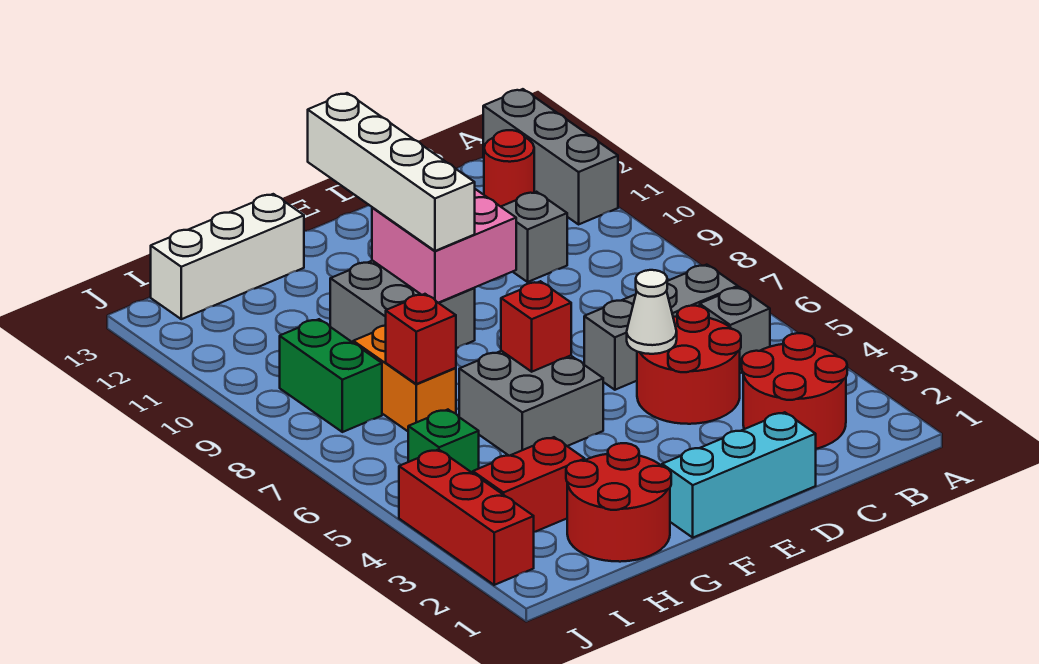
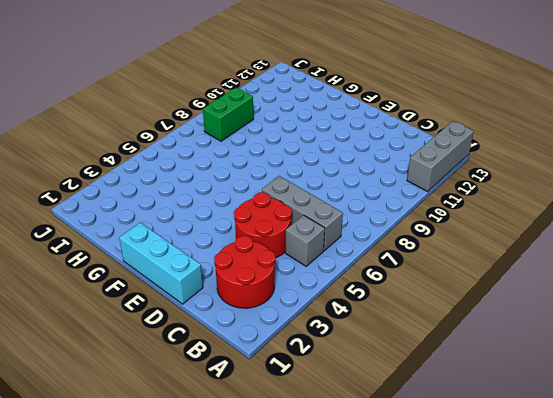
none -> red round brick B12 level 1
none -> grey brick C10 level 1
none -> grey brick F5:G6 level 1

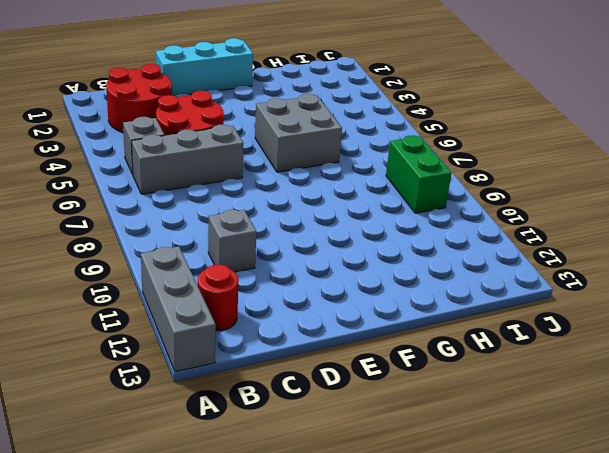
none -> grey brick F9:G10 level 1
none -> red round brick G1:H2 level 1
none -> white brick G13:I13 level 1

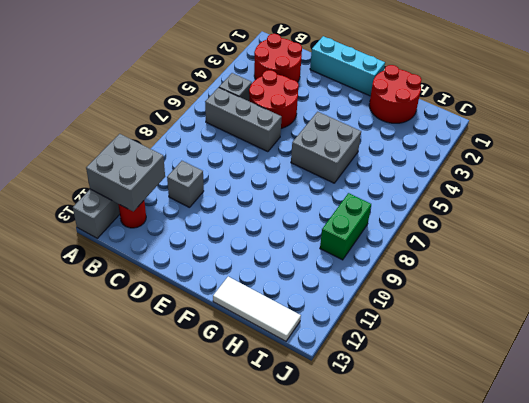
grey brick A11:B12 level 2 -> grey brick F9:G10 level 1
white tile G13:I13 level 1 -> white brick G13:I13 level 1
none -> red brick H3:I3 level 1
none -> orange brick H7:H8 level 1
none -> green brick I5 level 1

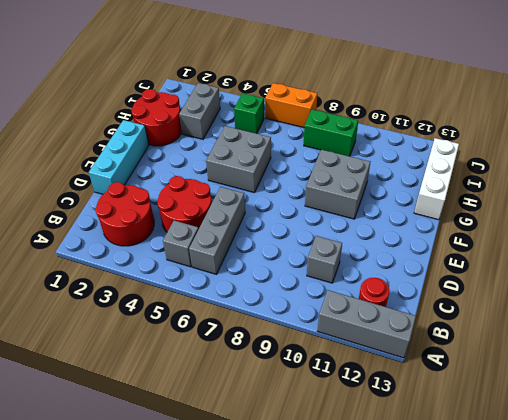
grey brick H3:I3 level 1 -> red brick H3:I3 level 1
orange brick J6:J7 level 1 -> orange brick H7:H8 level 1
none -> red brick J2:J4 level 1
none -> white cone D5 level 2
none -> pink brick E9:F10 level 2

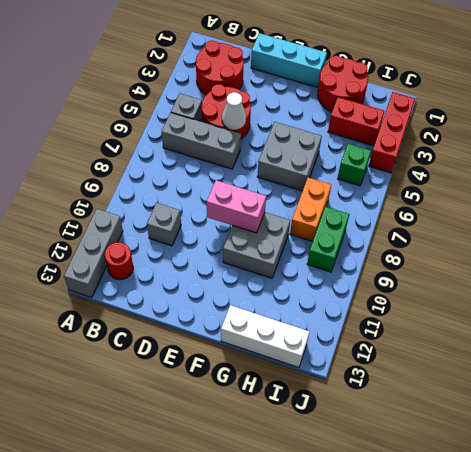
pink brick E9:F9 level 2 -> pink brick E9:F10 level 2
none -> red brick F6 level 2
none -> red brick H7 level 2
none -> white brick F9:F12 level 3

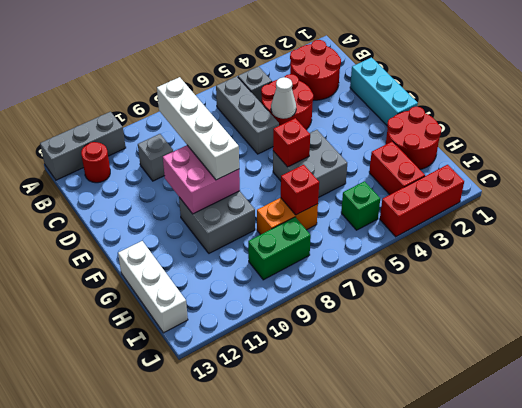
white brick C9:F9 level 3 -> white brick F9:F12 level 3

